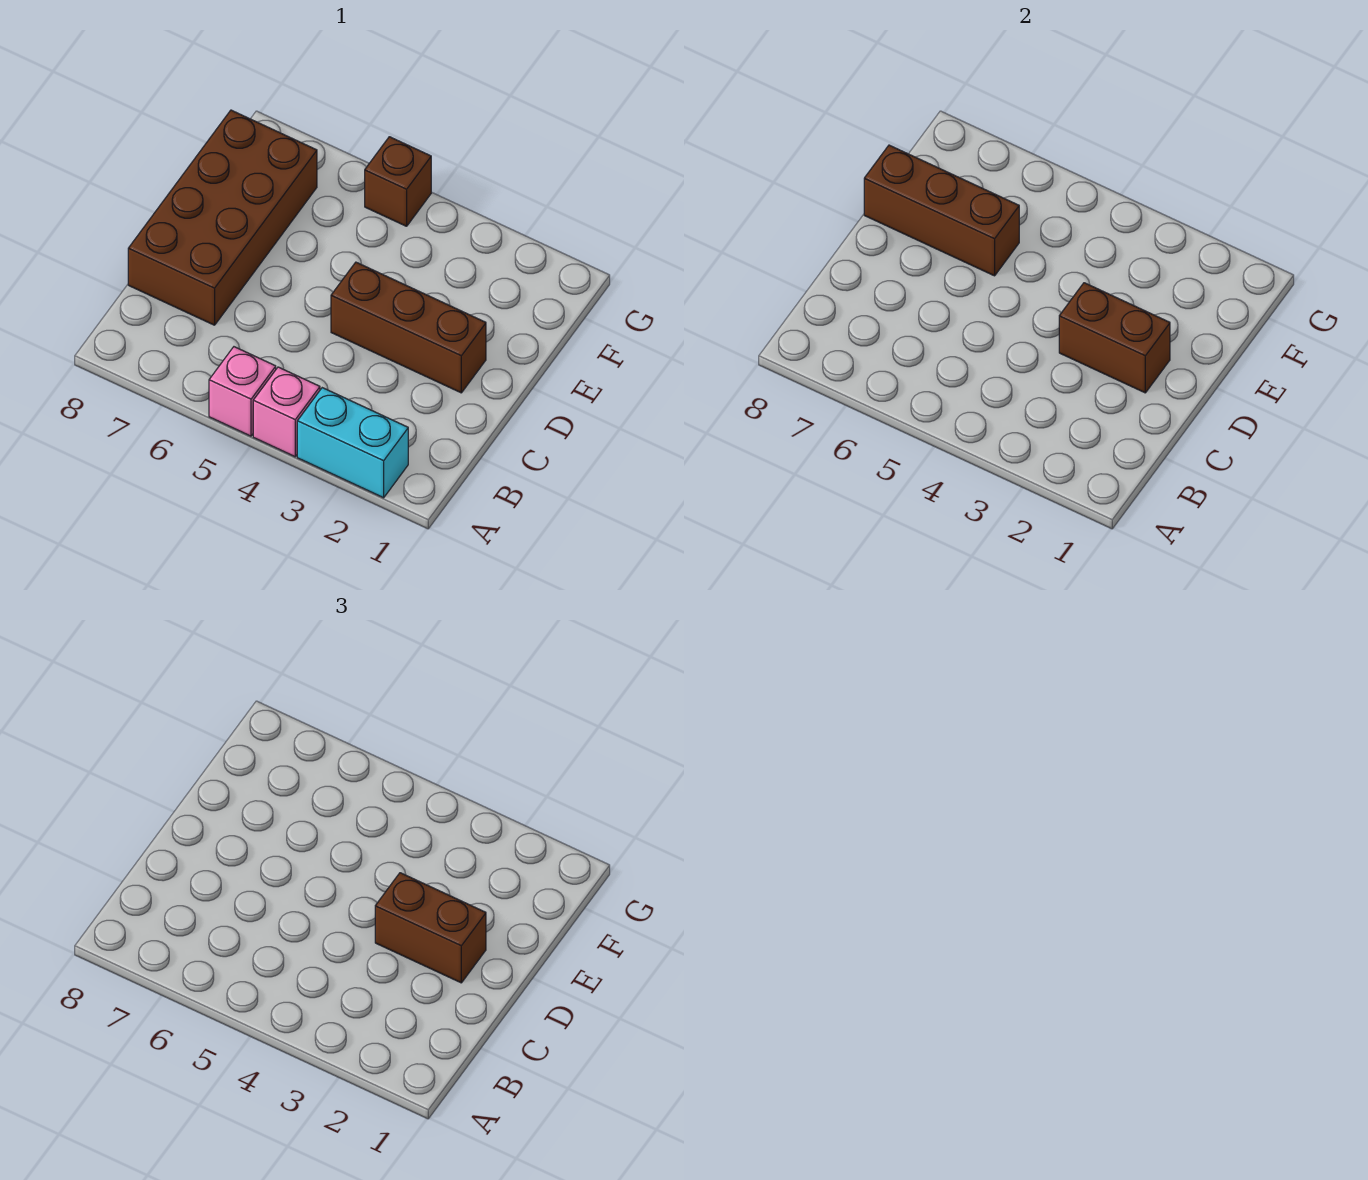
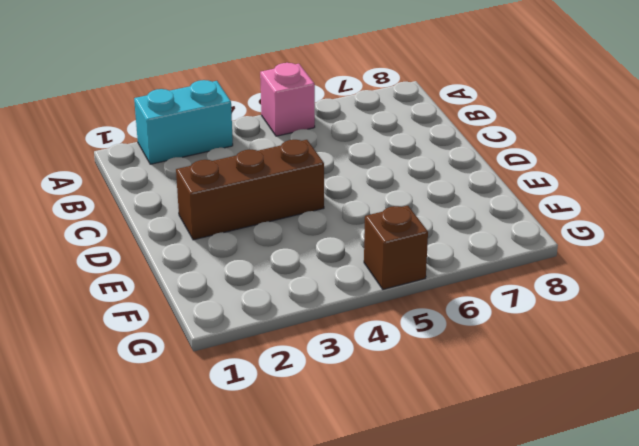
none -> pink brick A4 level 1
none -> brown brick C7:F8 level 1

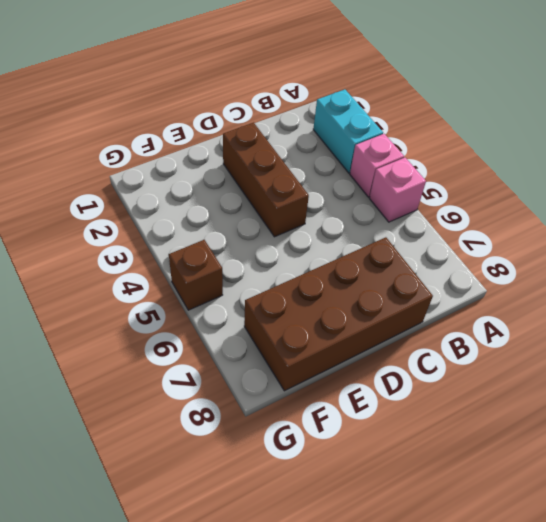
none -> brown brick D2:D3 level 2
none -> brown brick E6:E8 level 2

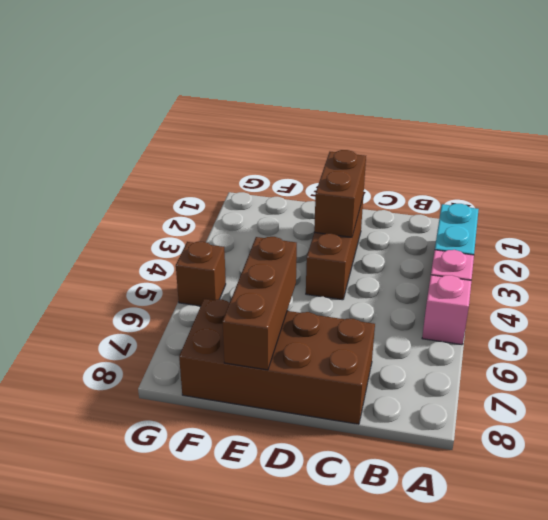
none -> brown brick D2:D3 level 3

